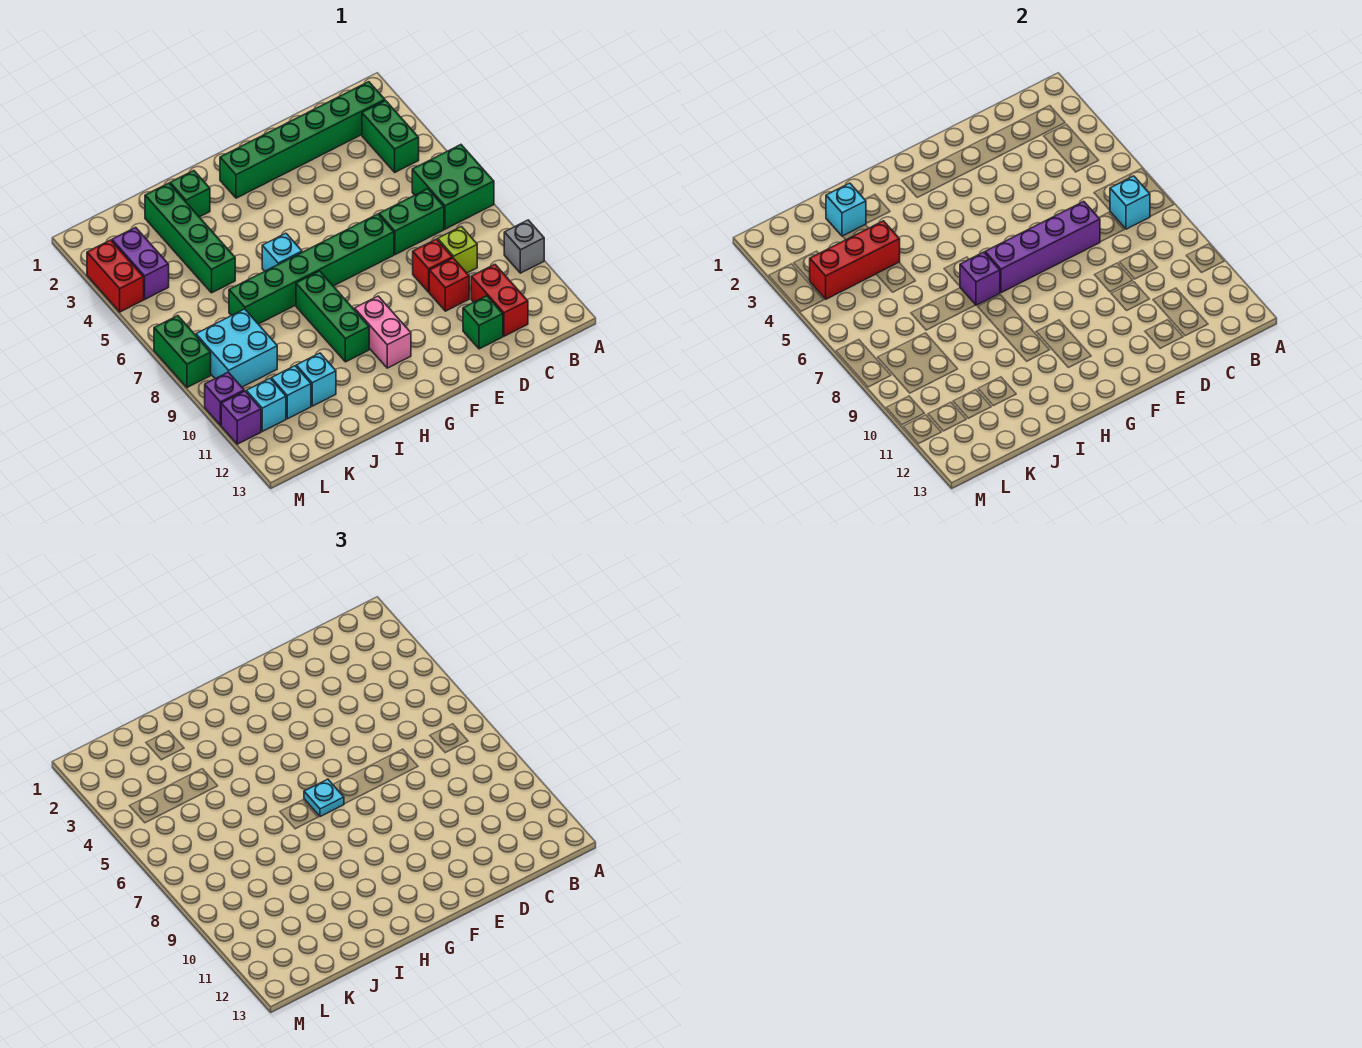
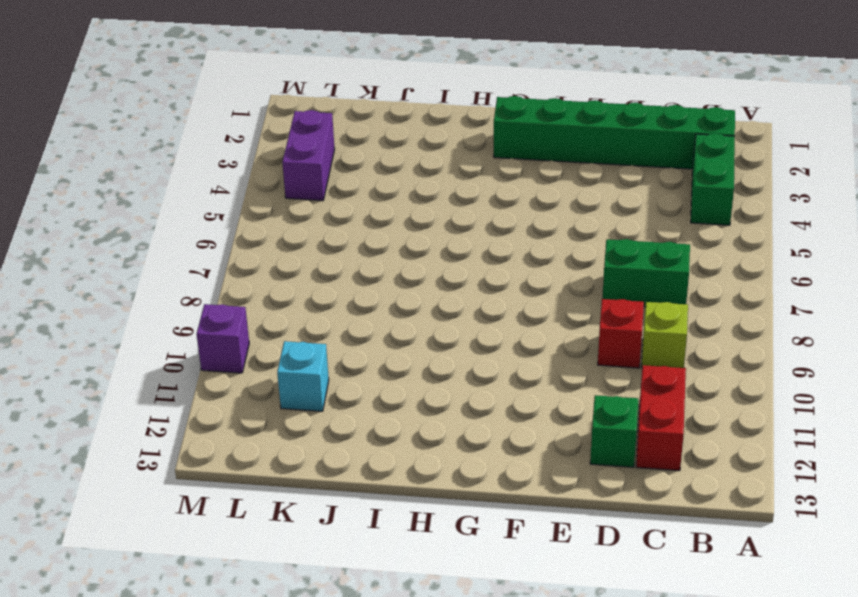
none -> green brick A6:B7 level 1
none -> grey brick A10 level 1
none -> red brick D10 level 1
none -> green brick E7:J7 level 1

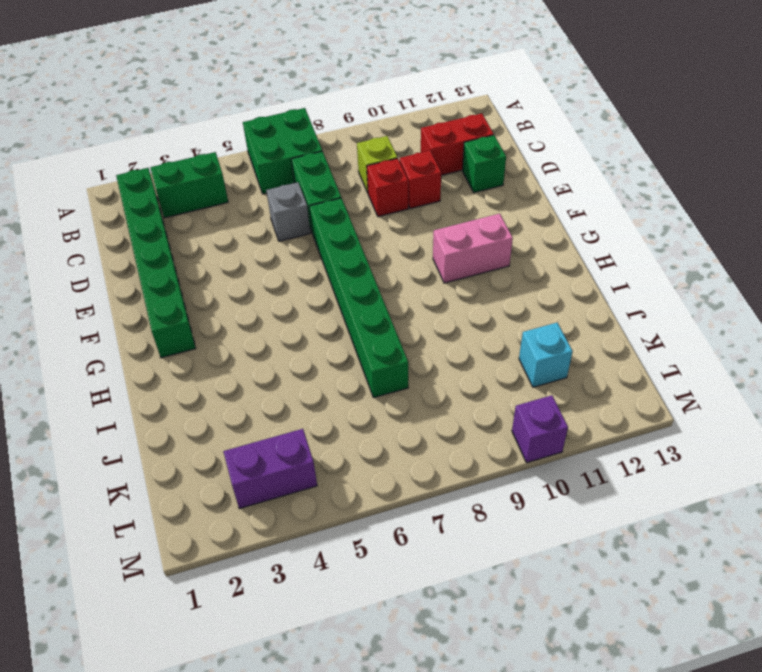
grey brick D6 level 1 -> grey brick A10 level 1
none -> cyan brick H6 level 1
none -> green brick H8:H10 level 1
none -> green brick I2 level 1
none -> green brick J2:J5 level 1

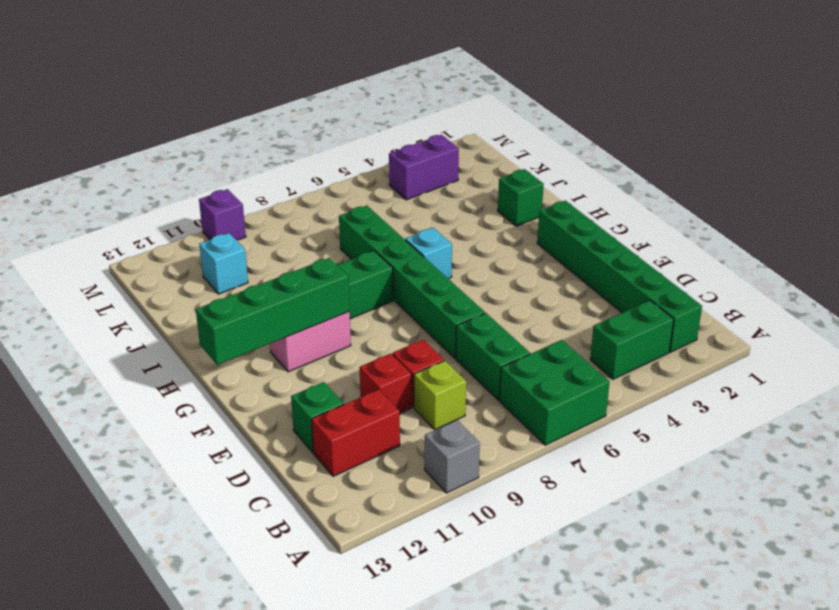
green brick G10:G13 level 2 -> green brick J2:J5 level 1
none -> cyan brick J11 level 1
none -> cyan brick K8:L9 level 1
none -> cyan brick L11 level 1
none -> red brick M3:M4 level 1

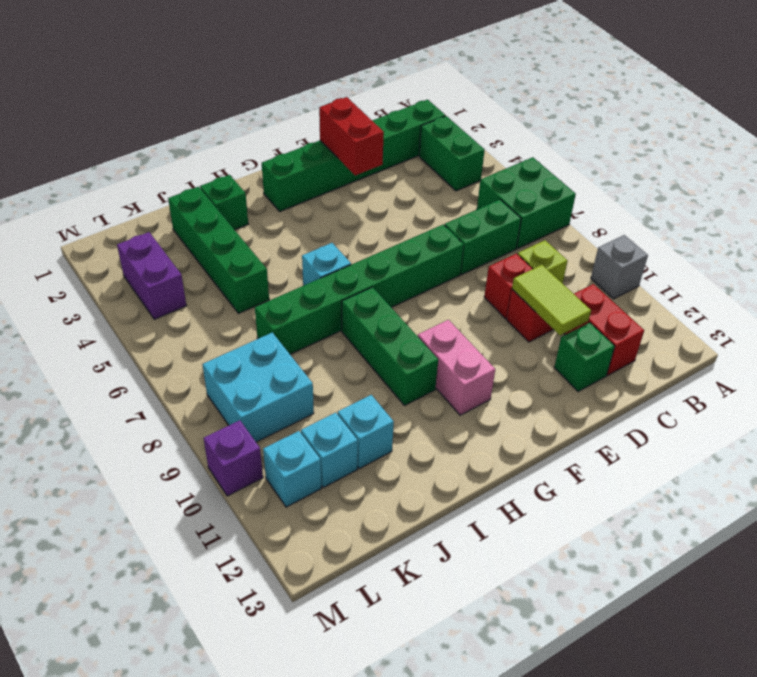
lime tile D10:D11 level 2 -> none
red brick E2:E3 level 2 -> red brick M3:M4 level 1
none -> green brick M7:M8 level 1
none -> purple brick M11 level 1
none -> cyan brick B7 level 2
none -> purple brick D7:G7 level 2

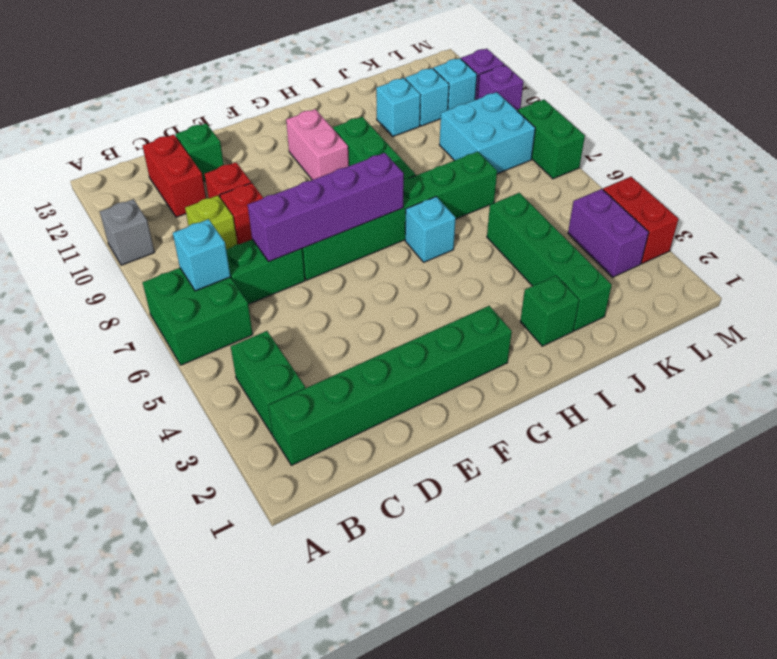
none -> purple brick H7 level 2
none -> cyan brick J2 level 2
none -> red brick J4:L4 level 2
none -> cyan plate G7 level 3

